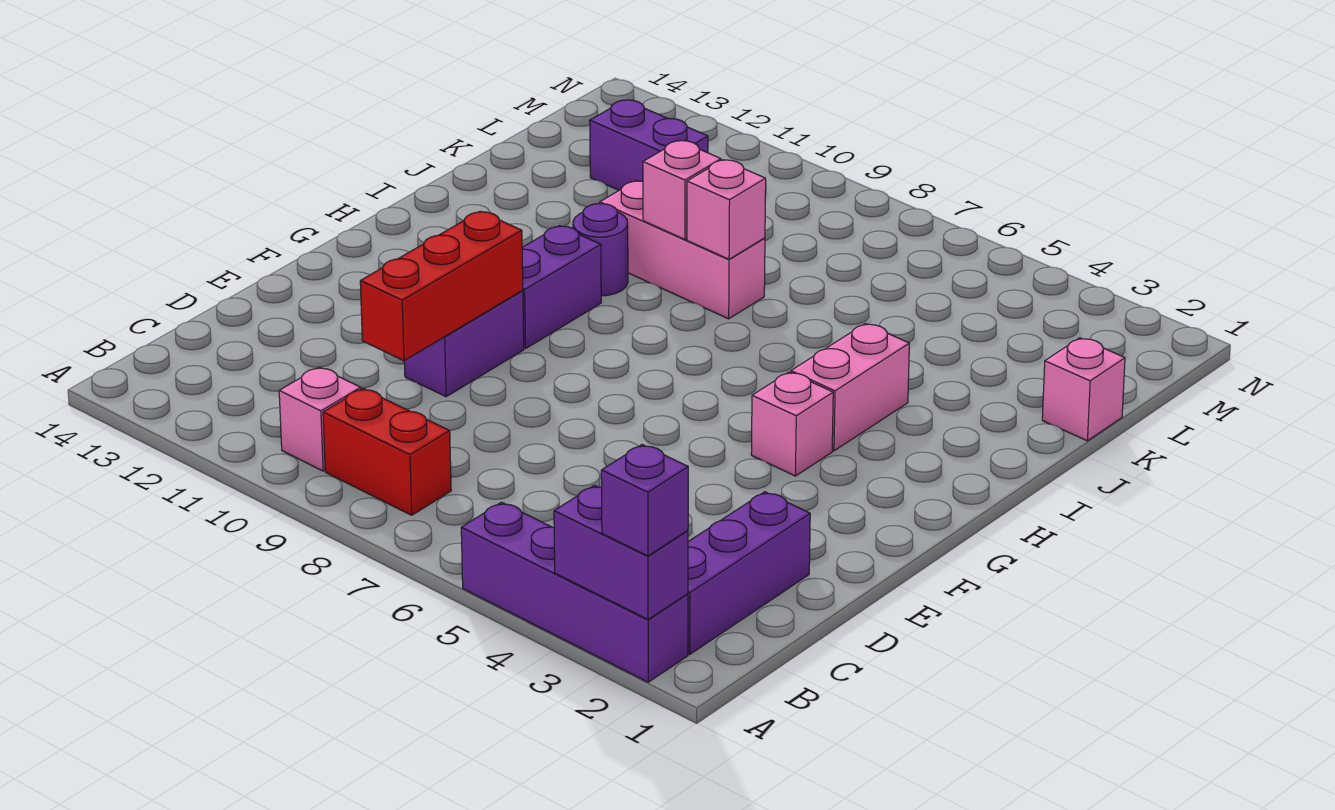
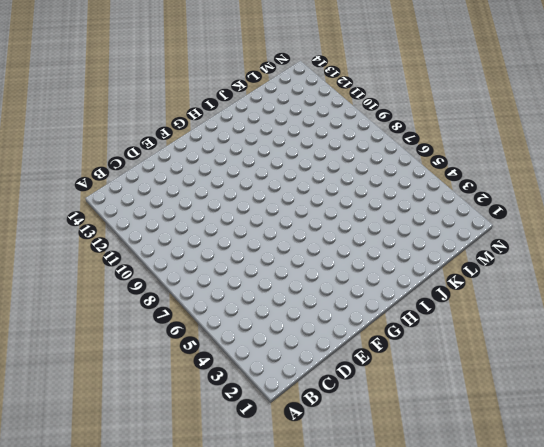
none -> purple brick A2:A5 level 1
none -> purple brick B2:D2 level 1
none -> red brick B8:B9 level 1

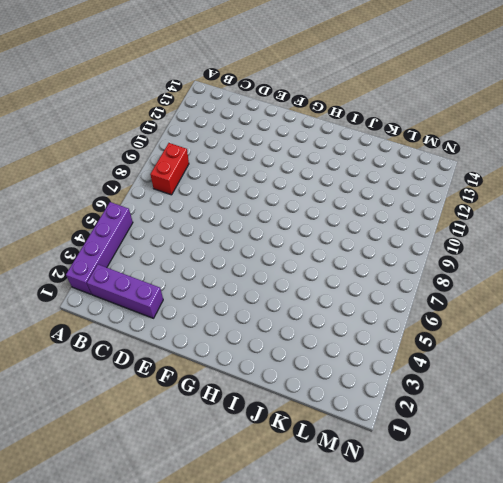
none -> pink brick B10 level 1
none -> purple brick E10:F10 level 1
none -> pink brick G4 level 1

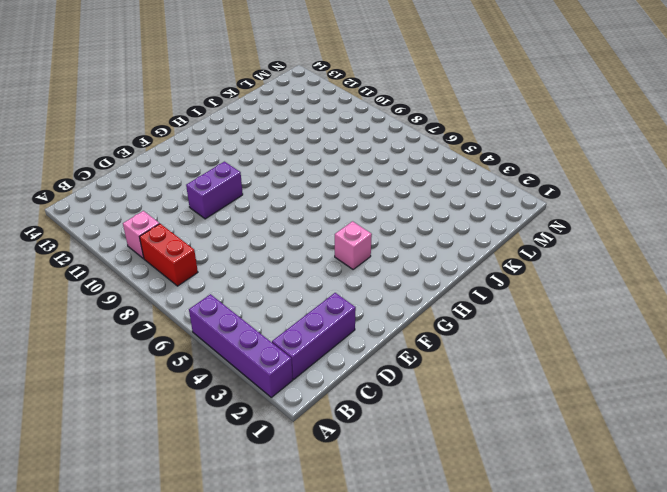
none -> purple brick G10:H10 level 1
none -> pink brick H4:I4 level 1
none -> purple round brick I10 level 1

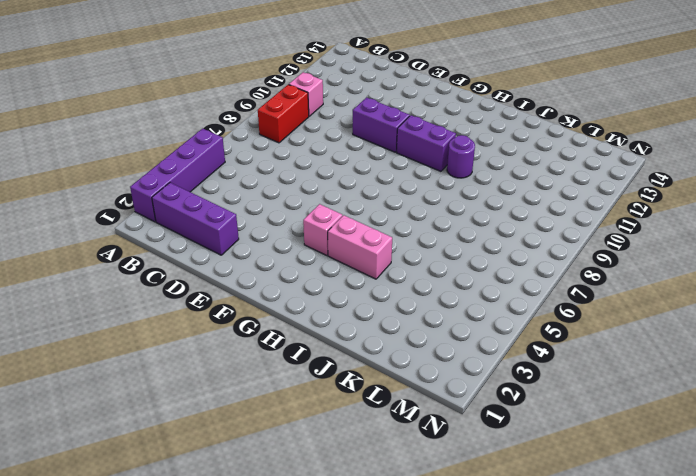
none -> pink brick J8:J10 level 1
none -> pink brick K1 level 1
none -> purple brick L11:L12 level 1

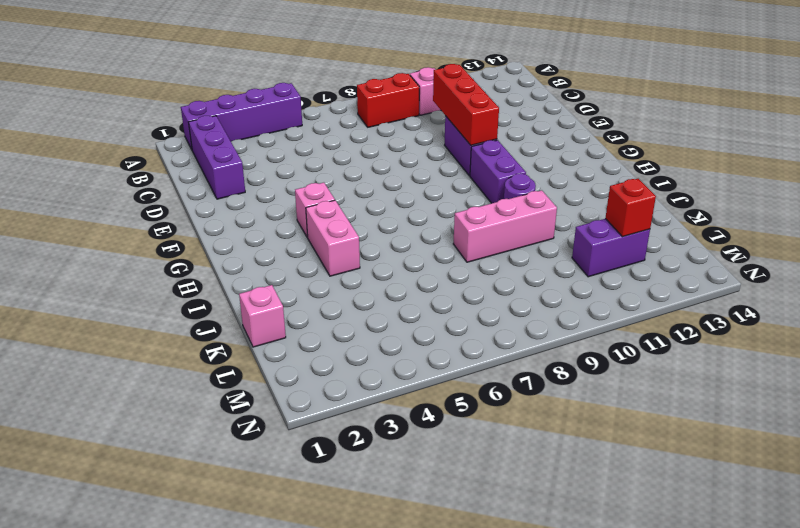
red brick L12 level 2 -> none
none -> purple brick A2:A3 level 2
none -> pink brick J8 level 2
none -> pink brick J9 level 2

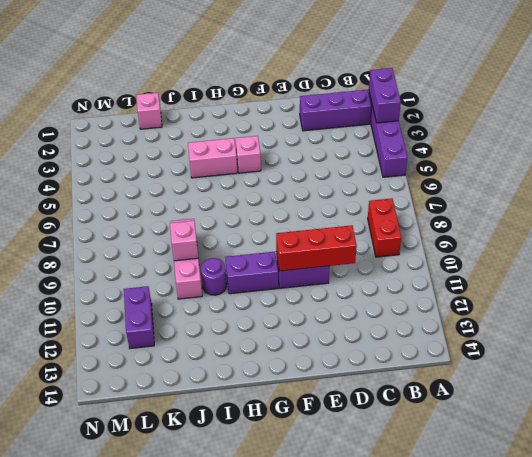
none -> pink brick B10 level 1
none -> pink brick J8 level 2
none -> purple brick A2 level 3

